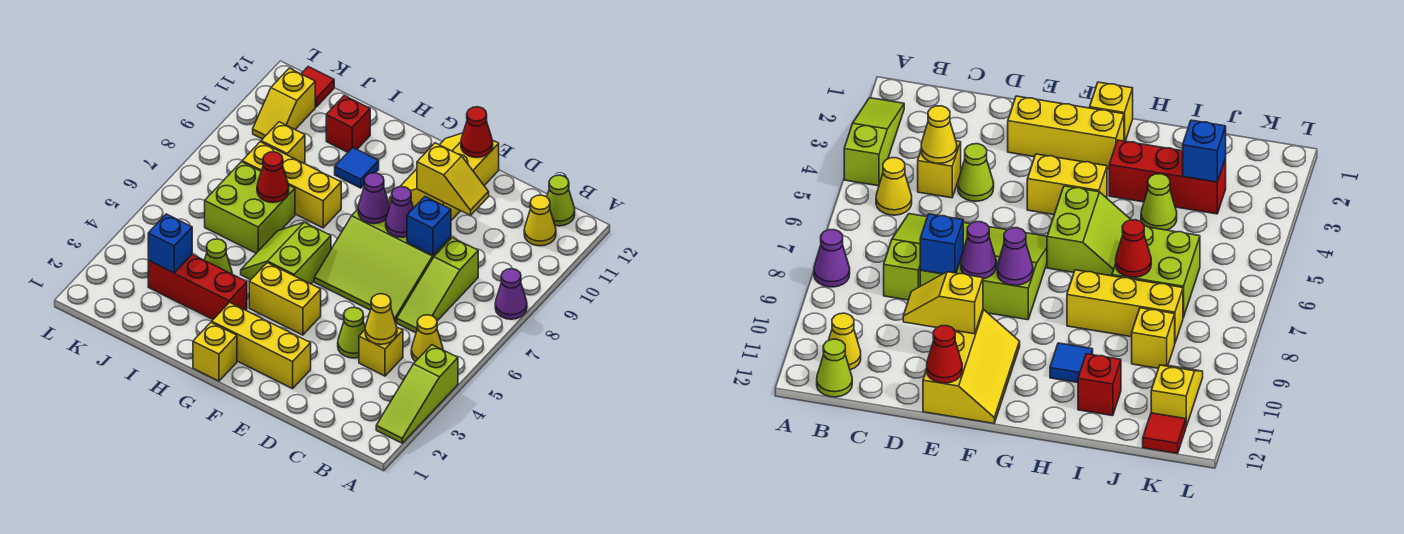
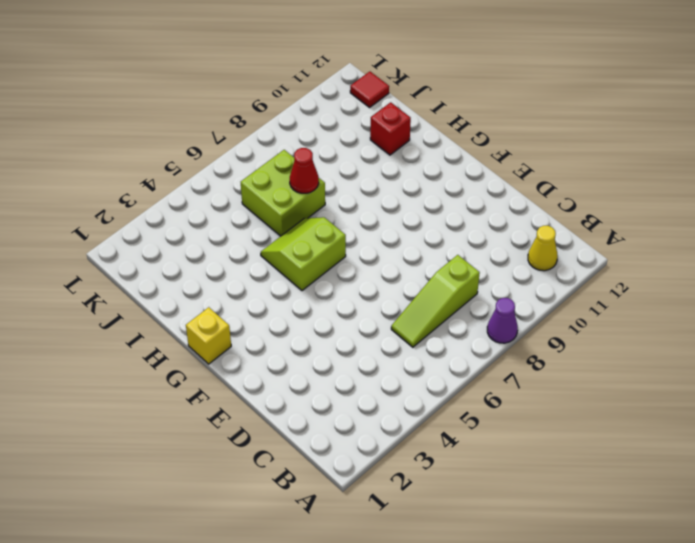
none -> lime slope A2:A4 level 1 top 4
none -> yellow cone B5 level 1
none -> lime cone B12 level 1
none -> yellow brick C4 level 1

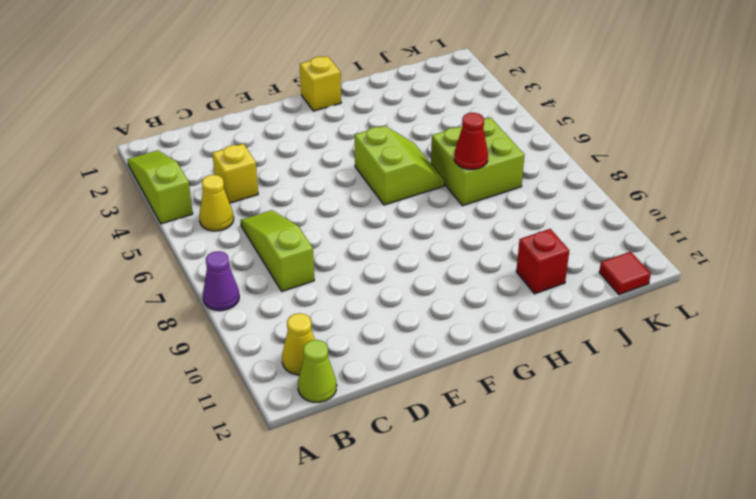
none -> lime cone D4 level 1
none -> lime slope D6:F8 level 1 top 8
none -> yellow brick E2:G2 level 1
none -> yellow slope E10:F12 level 1 top E

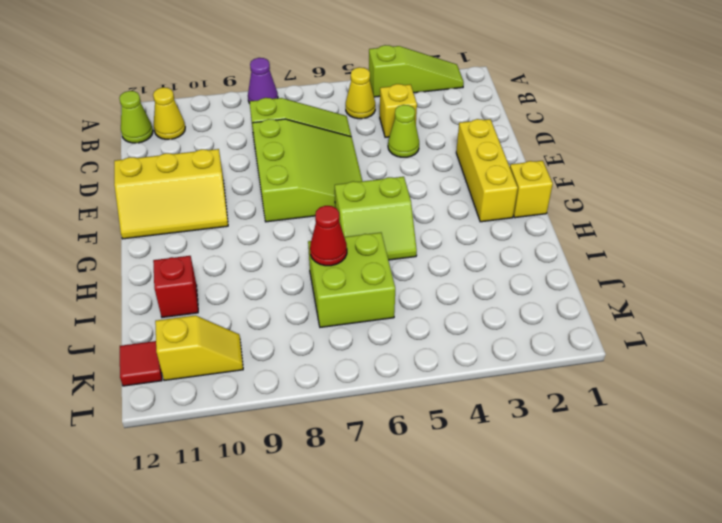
none -> yellow brick F4:G4 level 1
none -> red brick H3:J3 level 1
none -> yellow brick H8:J8 level 1
none -> blue tile H10 level 1

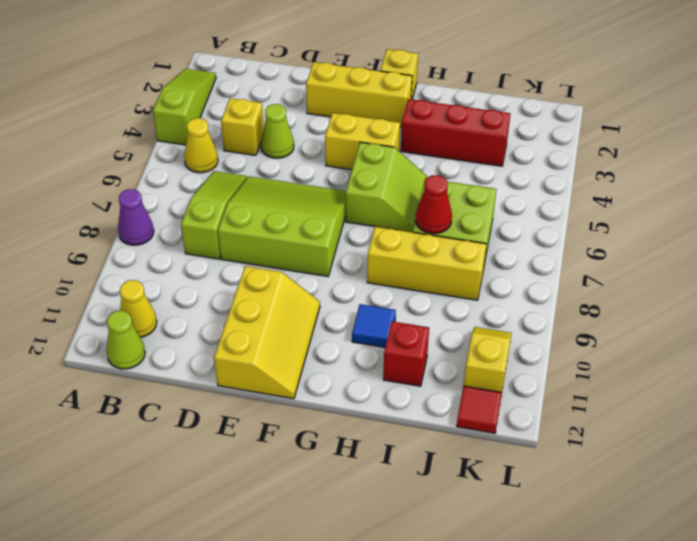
none -> lime cone I4 level 1
none -> yellow brick J9 level 1
none -> yellow cone C4 level 2
none -> blue brick D8 level 2

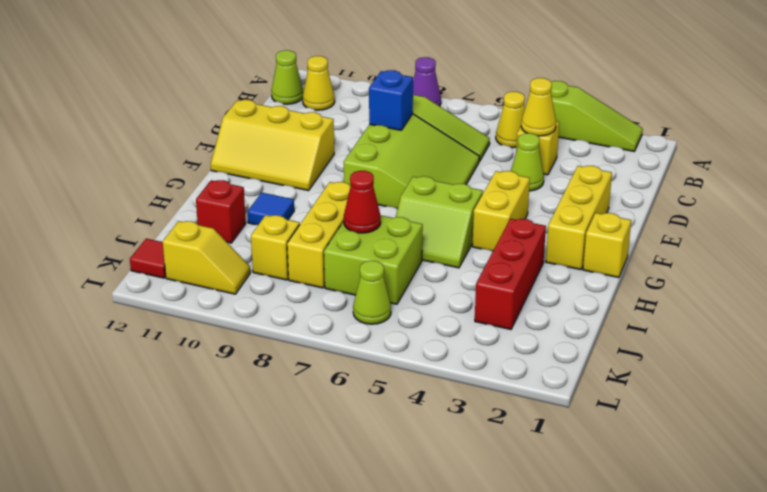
lime cone K6 level 1 -> lime cone I4 level 1
none -> yellow slope D10:E10 level 2 top E
none -> purple cone E8 level 2
none -> red cone E12 level 2
none -> purple cone F8 level 2

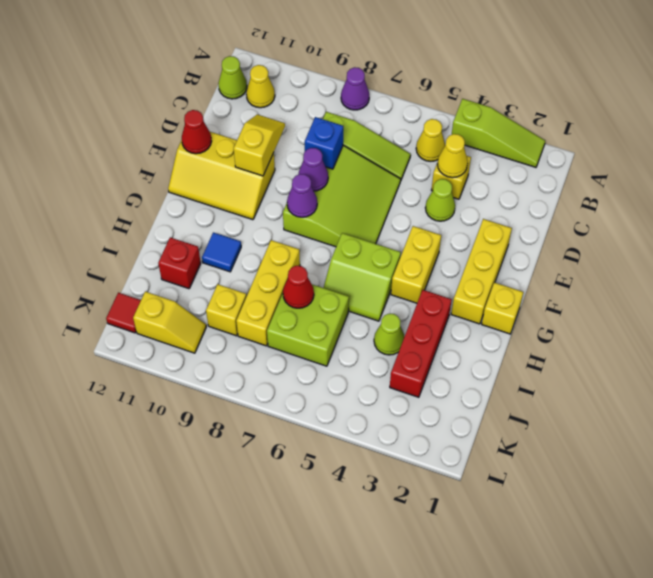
none -> blue brick J3 level 2

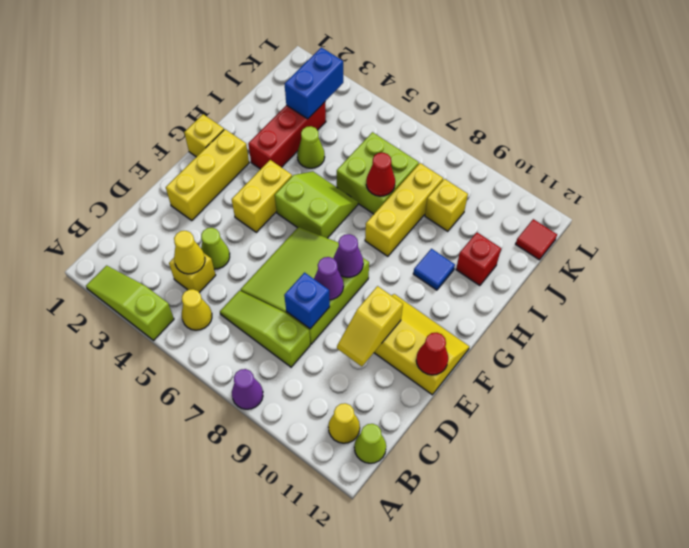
blue brick J3:K3 level 2 -> blue brick J3 level 2
none -> yellow slope K10:K11 level 1 top 11

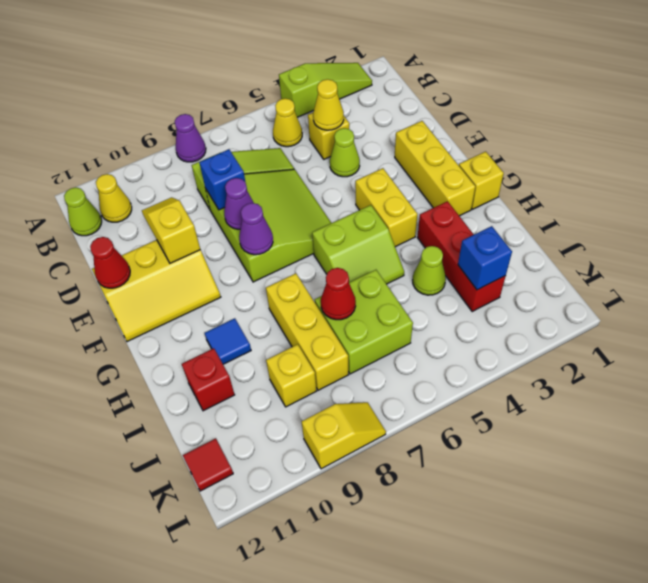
yellow slope L8:L9 level 1 top 9 -> yellow slope K10:K11 level 1 top 11

